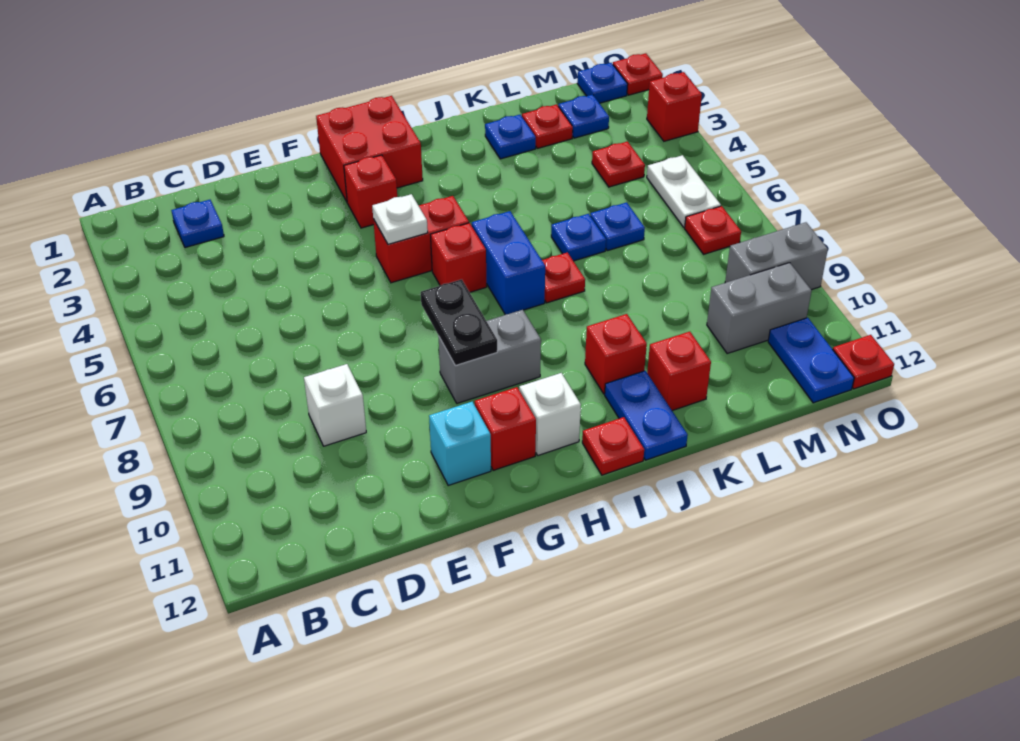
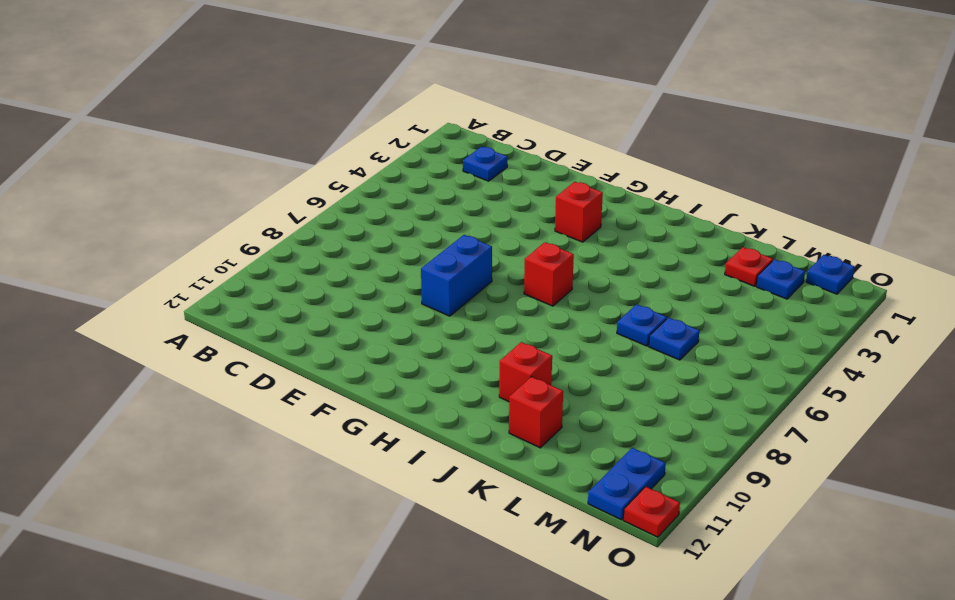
blue brick F7:F8 level 1 -> blue brick I6:I7 level 1
none -> white brick D9 level 1
none -> cyan brick F11 level 1
none -> red brick G1:H2 level 1
none -> red brick G5:H5 level 1

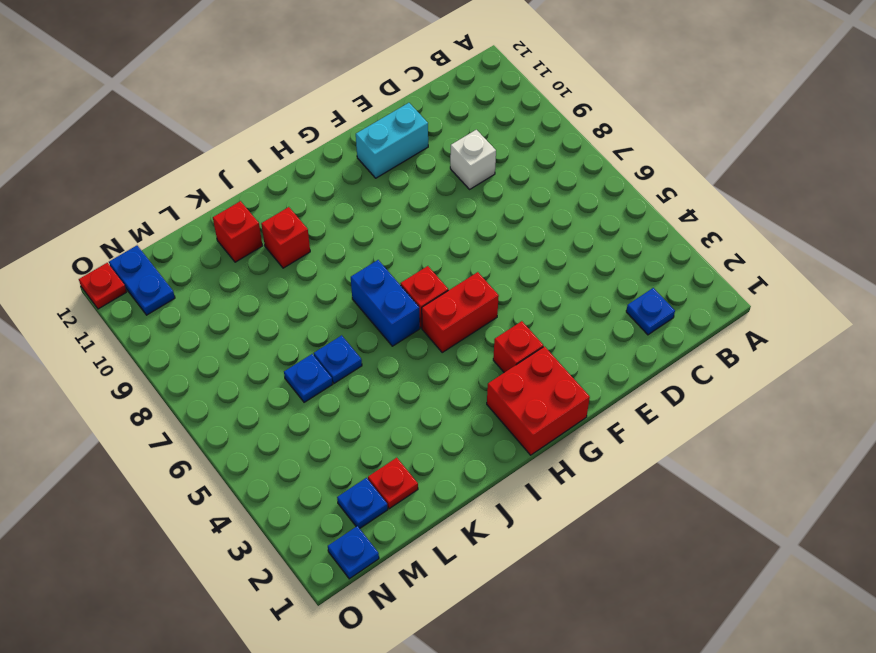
cyan brick E11:F11 level 1 -> cyan brick F11 level 1
none -> grey brick G9:H9 level 1
none -> red brick G11 level 1
none -> white brick H11 level 1
none -> red plate I12 level 1

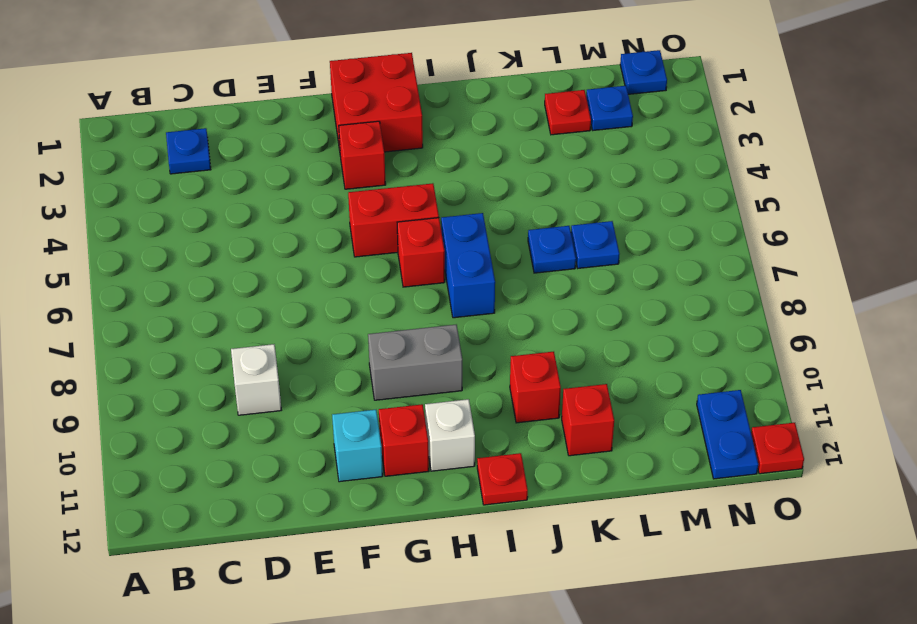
none -> red plate J7 level 1
none -> blue plate J11:J12 level 1
none -> blue plate K2 level 1
none -> red plate M4 level 1

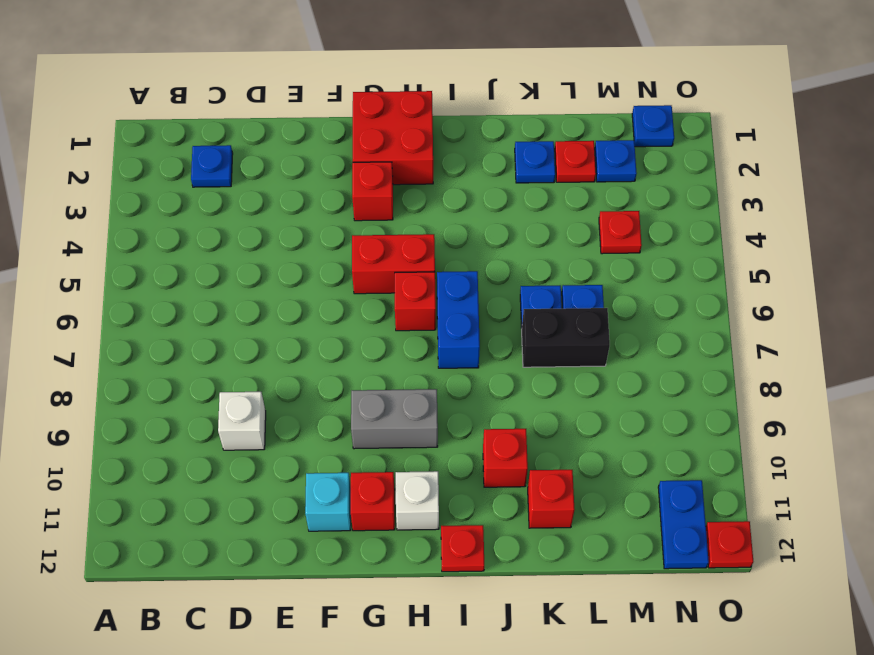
black brick K7:L7 level 1 -> none
none -> red plate J7 level 1
none -> blue plate J11:J12 level 1
none -> grey brick M10:N10 level 1
none -> white plate N5:N6 level 1

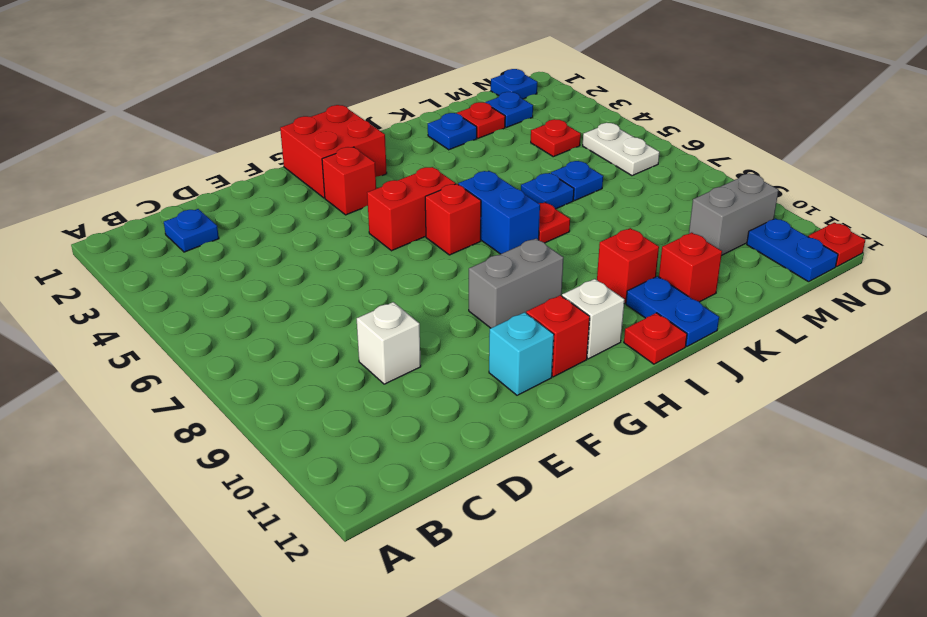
none -> red plate N7 level 1
none -> grey brick N9:O9 level 1
none -> red plate O1 level 1
none -> red brick O3 level 1

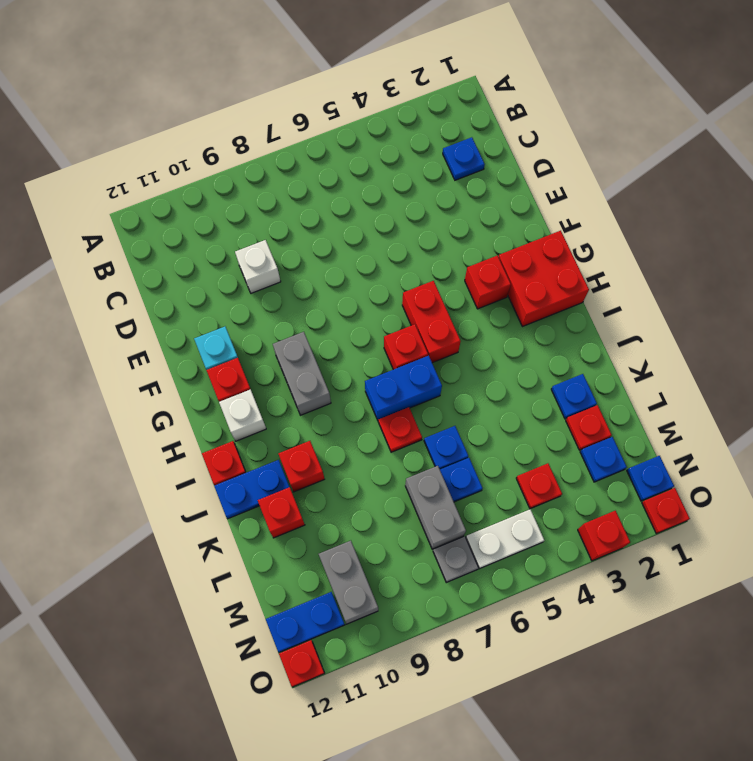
grey brick L7:M7 level 1 -> grey brick N9:O9 level 1
grey plate N7 level 1 -> red plate N7 level 1
none -> white plate G5 level 2
none -> black plate G8:G9 level 2

